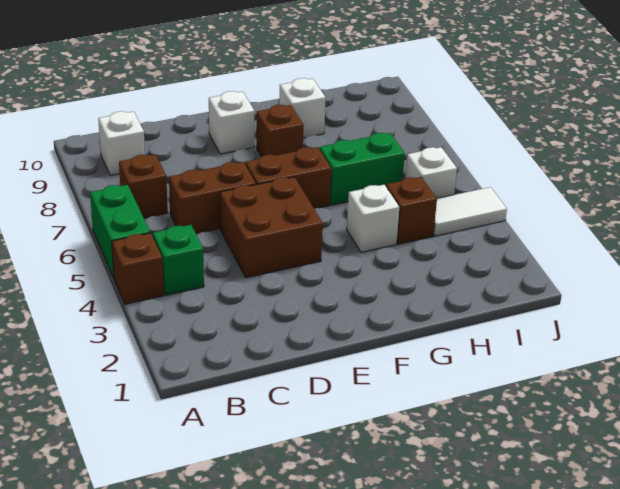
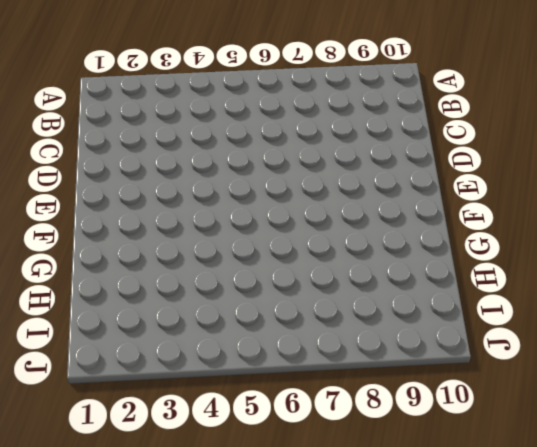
none -> brown brick A4 level 1
none -> green brick A5:A6 level 1
none -> green brick B4 level 1

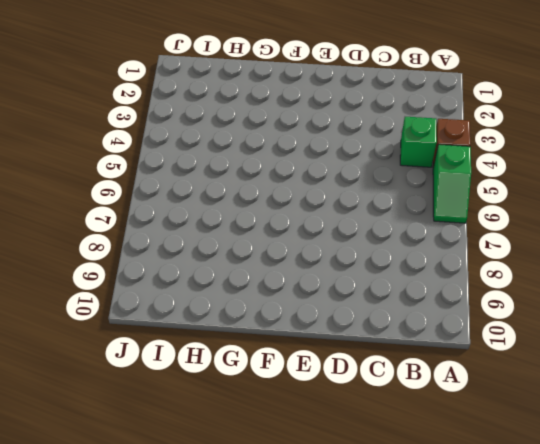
green slope A5:A6 level 1 top 5 -> green brick A5:A6 level 1
none -> brown brick B7 level 1
none -> white brick B9 level 1
none -> brown brick C6:D6 level 1

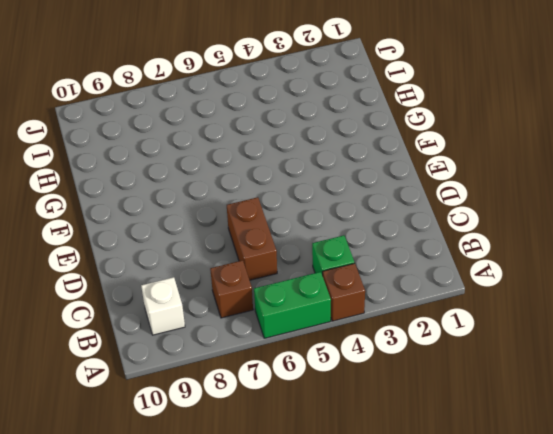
none -> brown brick D4:E5 level 1
none -> brown brick E6:F6 level 1
none -> white brick E9 level 1

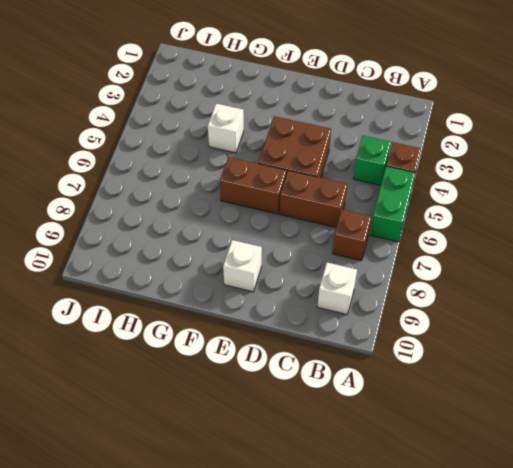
none -> brown brick F8 level 1
none -> green brick G6:H6 level 1
none -> white brick G9 level 1

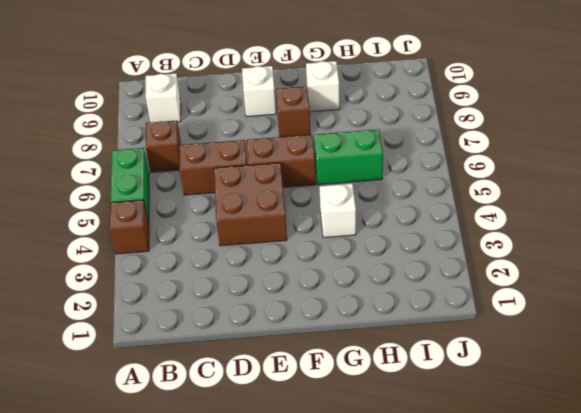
none -> green brick B4 level 1
none -> brown brick H4 level 1
none -> white tile I4:J4 level 1

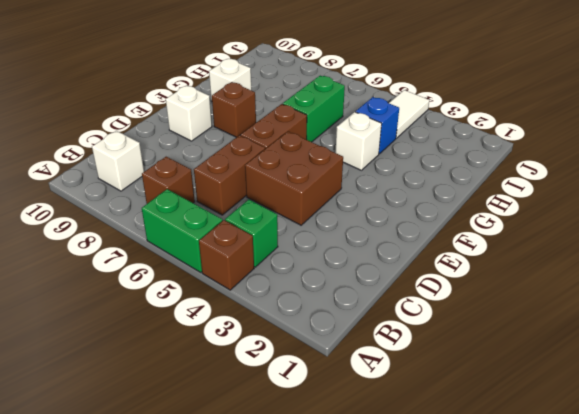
blue brick H4 level 1 -> brown brick H4 level 1
none -> white brick I5 level 1

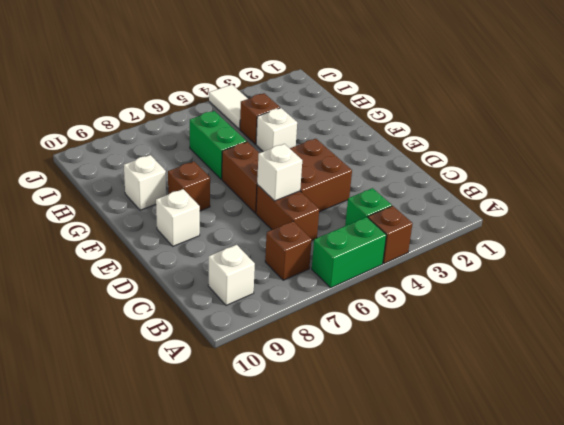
white brick D6 level 2 -> white brick I5 level 1

